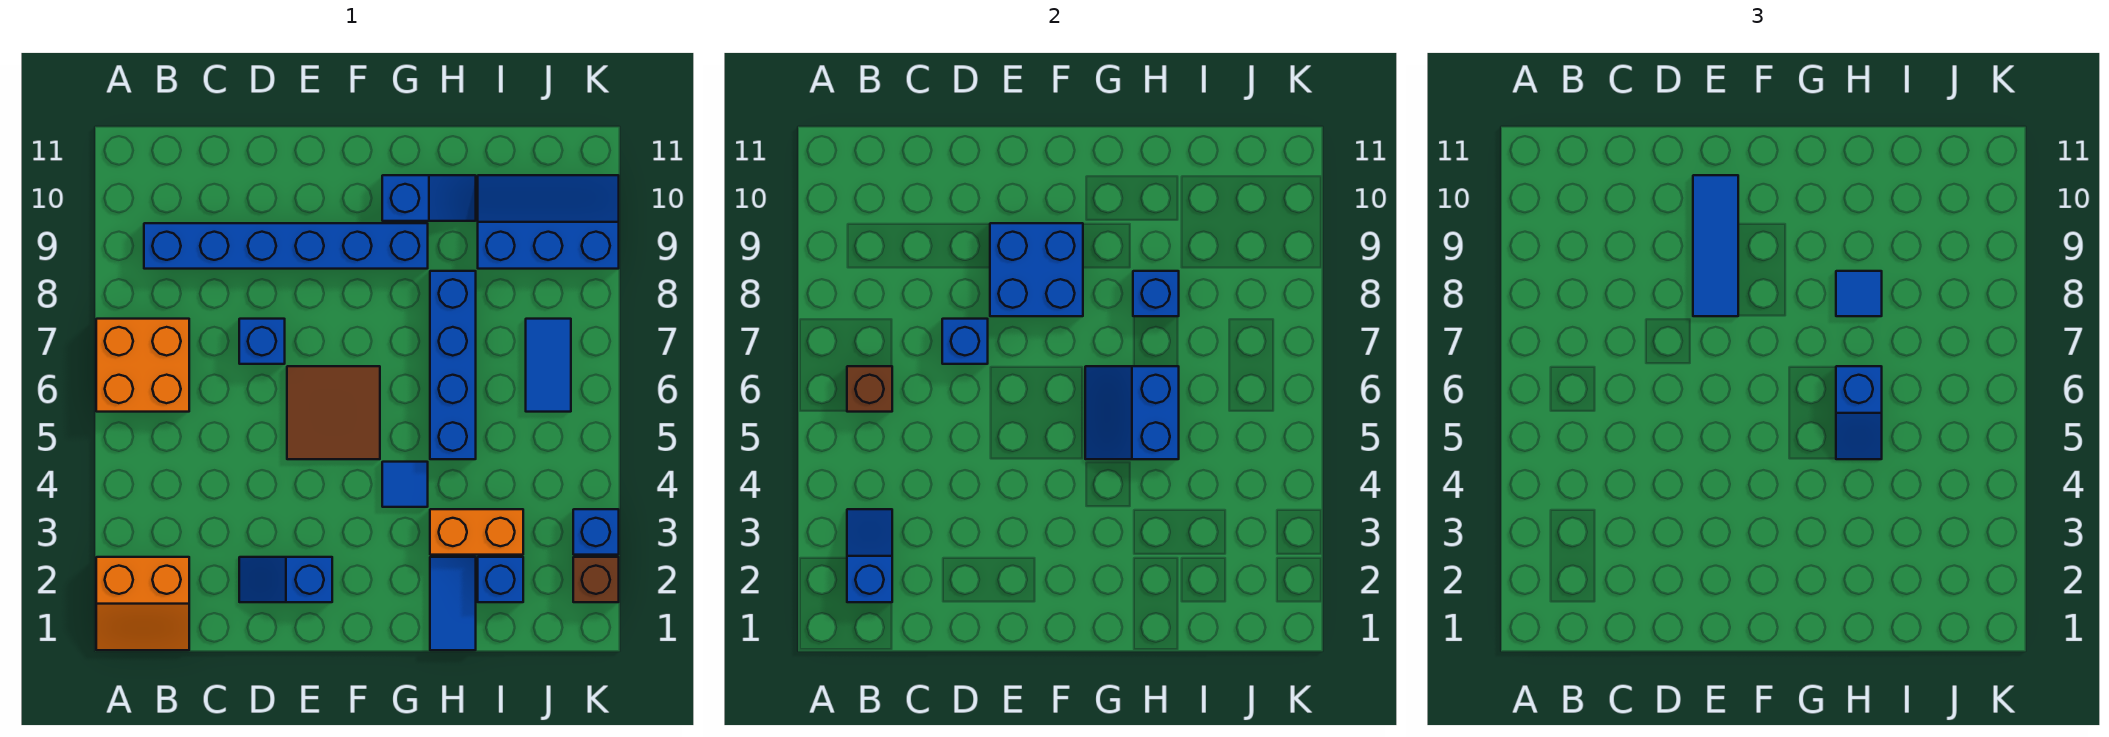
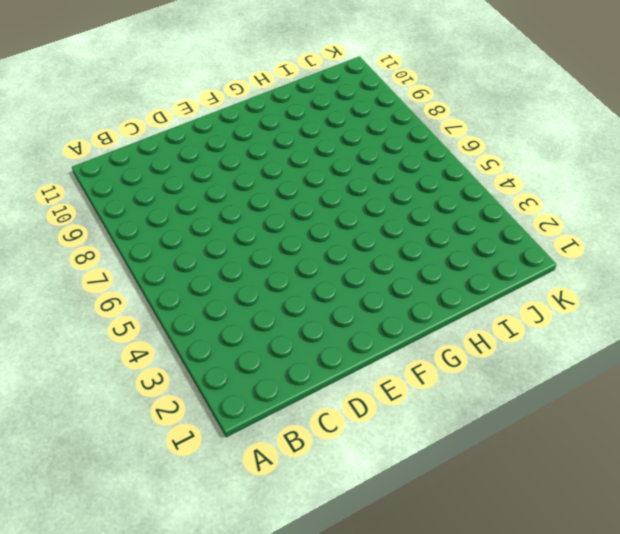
none -> orange slope A1:B2 level 1 top 2
none -> orange brick A6:B7 level 1
none -> blue brick B9:G9 level 1

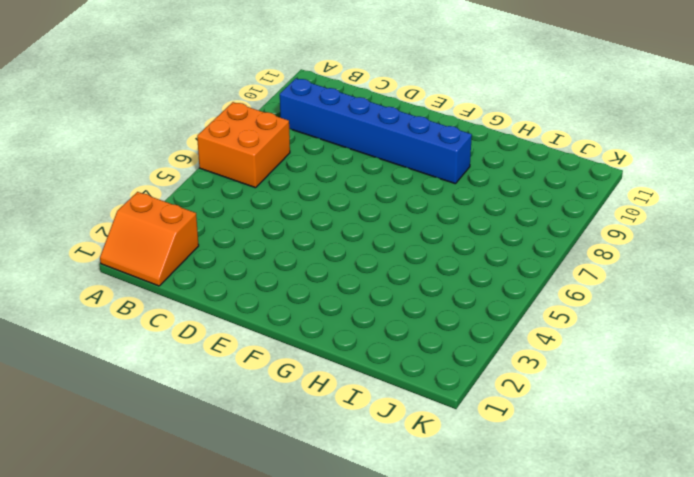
none -> blue slope D2:E2 level 1 top E
none -> blue brick D7 level 1
none -> brown tile E5:F6 level 1

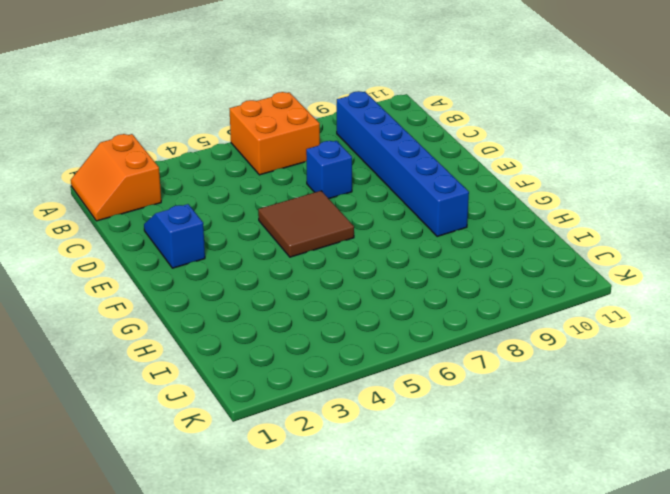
none -> blue tile G4 level 1
none -> blue slope G10:H10 level 1 top G
none -> blue tile H1:H2 level 1

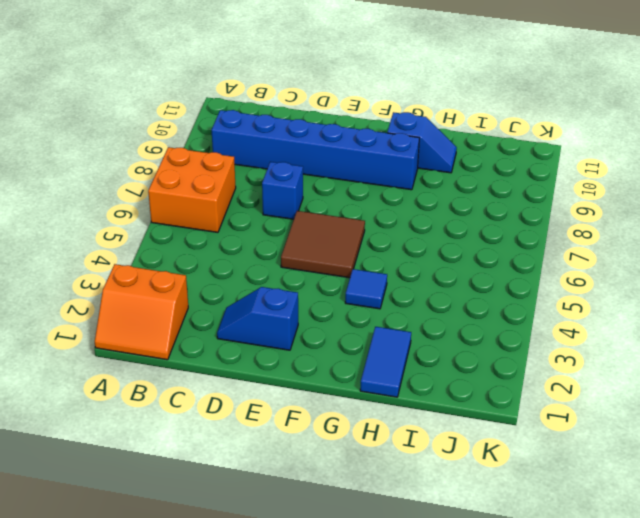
none -> orange brick H3:I3 level 1
none -> blue brick H5:H8 level 1
none -> blue brick I2 level 1

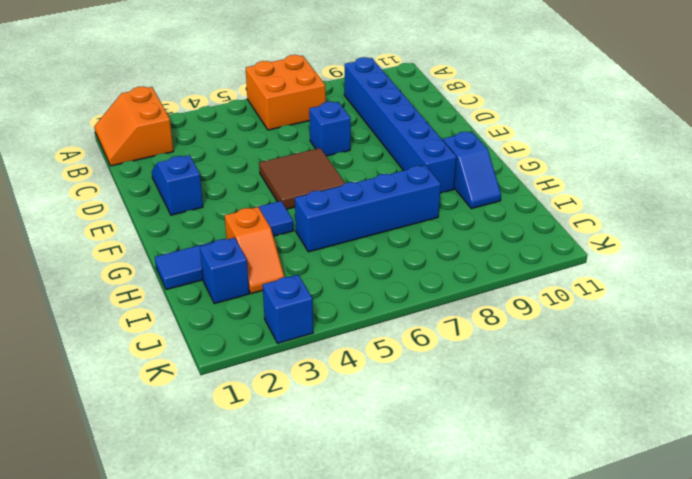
orange slope H3:I3 level 1 top H -> orange brick H3:I3 level 1
none -> blue slope I9:K10 level 1 top 9
none -> blue tile J6:J7 level 1
none -> brown brick K2 level 1

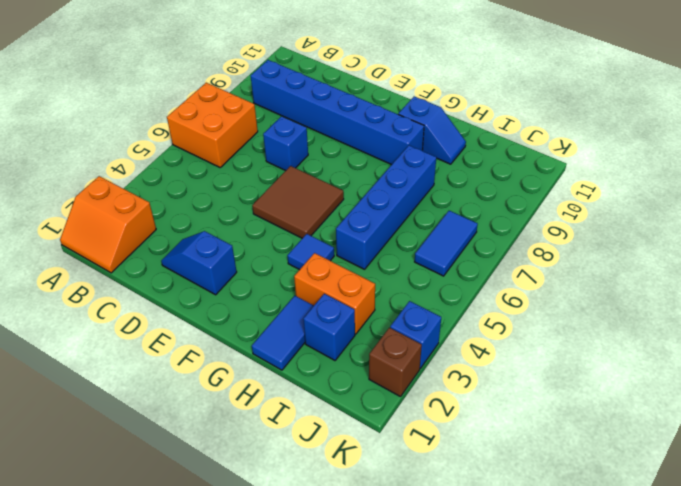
none -> blue slope I9:K10 level 1 top 9
none -> blue slope B2:B3 level 2 top 2
none -> brown brick B6 level 2

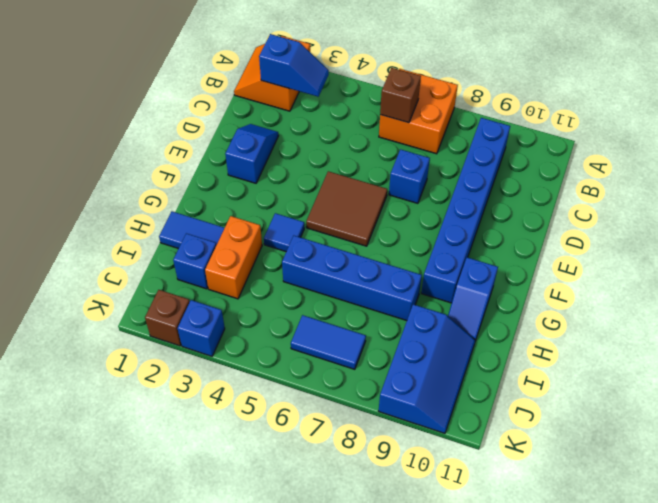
none -> blue brick D7 level 2
none -> blue brick E8:F9 level 2
none -> blue slope G5:H6 level 2 top H

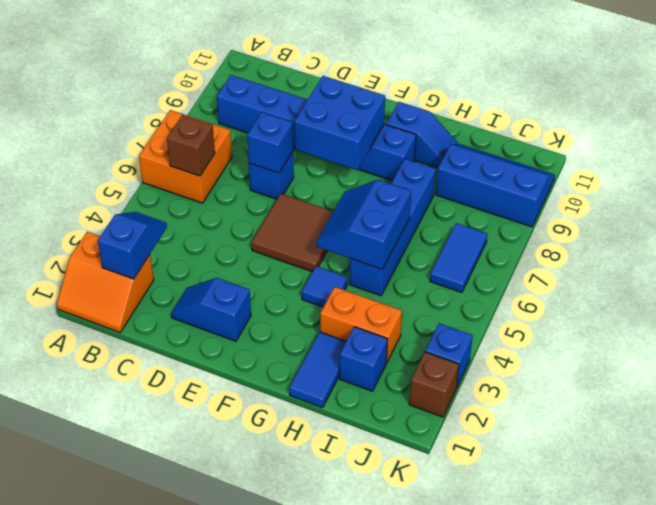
none -> blue brick H8 level 2
none -> blue tile E8:E10 level 3
none -> blue slope H5:H6 level 3 top 6

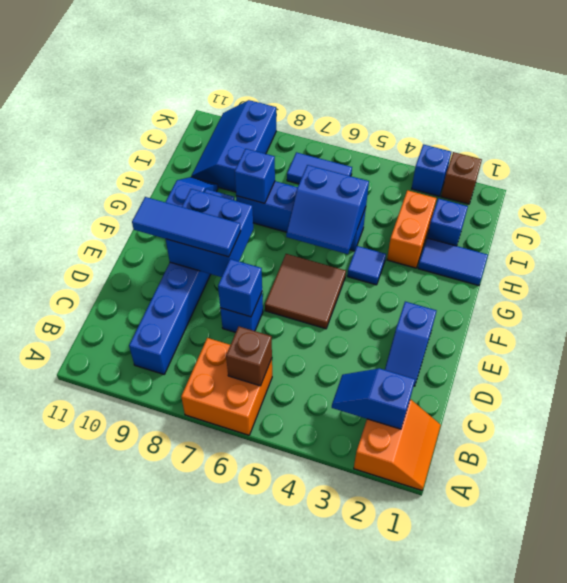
none -> blue slope H5:H6 level 3 top 6
none -> blue tile H8 level 3

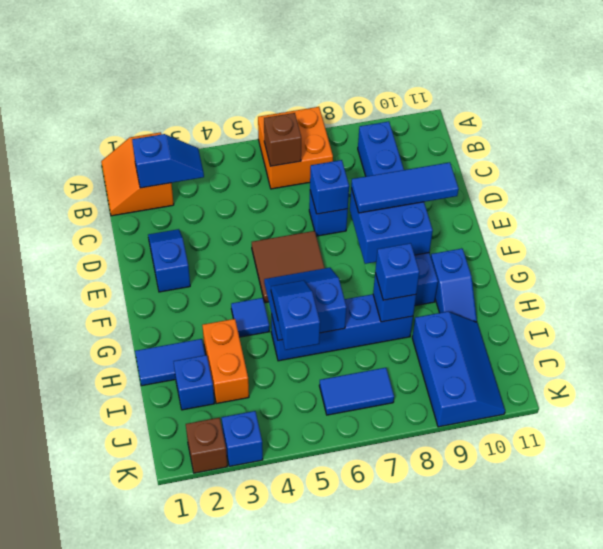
blue slope H5:I5 level 3 top I -> blue slope H5:H6 level 3 top 6
blue brick H8 level 3 -> blue tile H8 level 3

